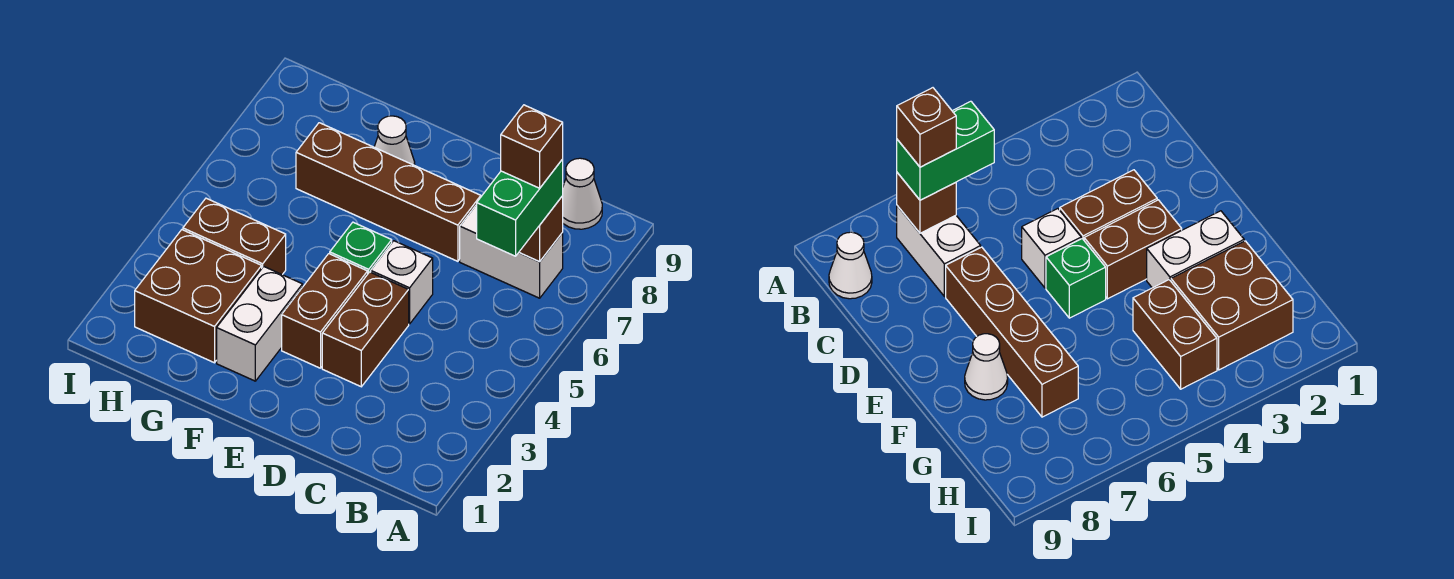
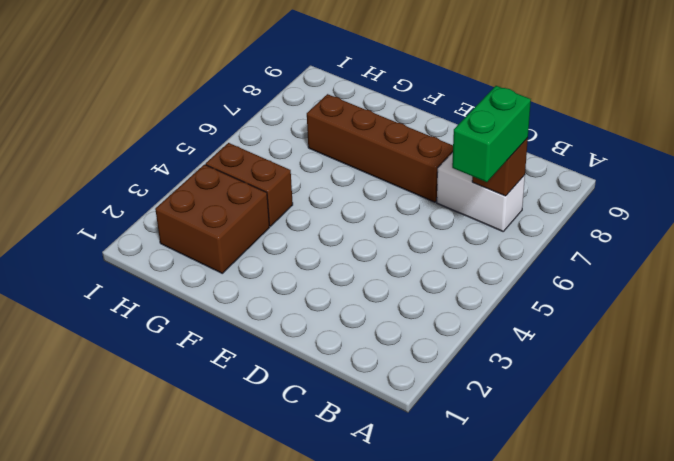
none -> white cone B9 level 1
none -> brown brick D3:D4 level 1
none -> white brick D5 level 1

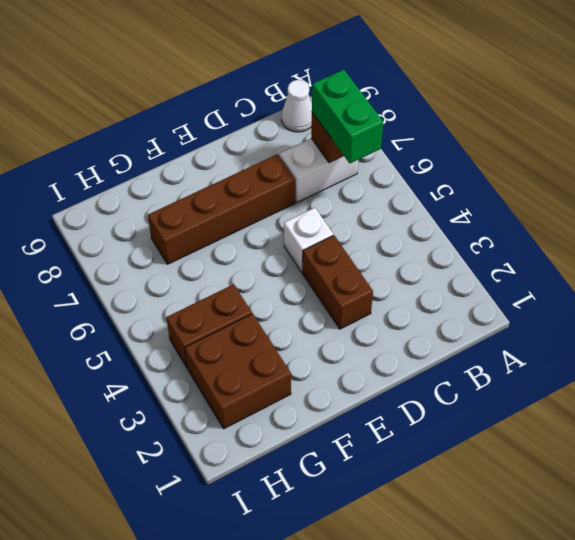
none -> brown brick E3:E4 level 1
none -> green brick E5 level 1
none -> white brick F2:F3 level 1

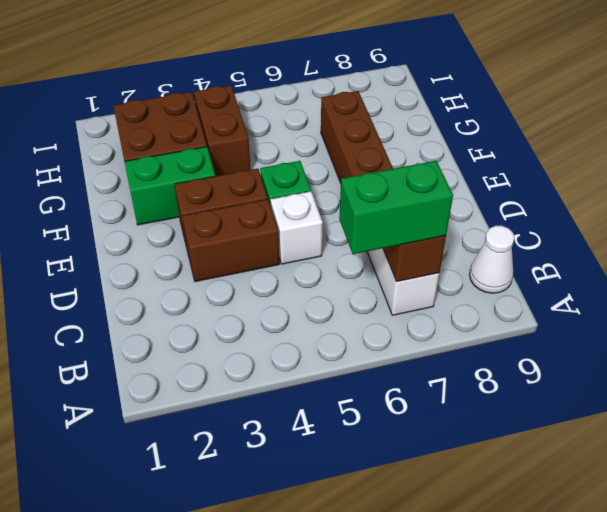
green brick F2:F3 level 1 -> white brick F2:F3 level 1
none -> white cone F8 level 1
none -> brown brick B7 level 4

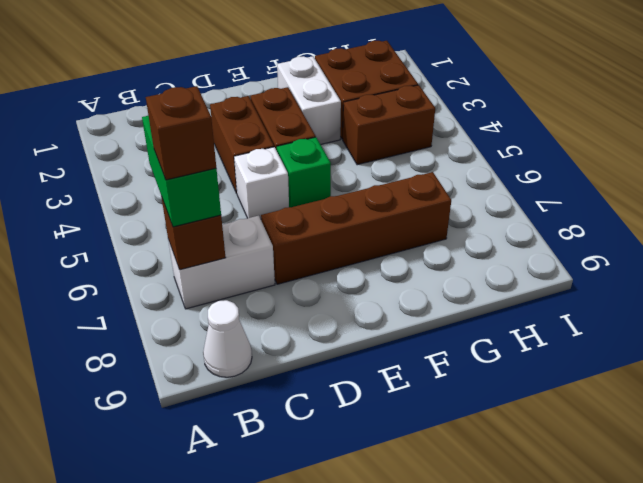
none -> white cone F8 level 1

